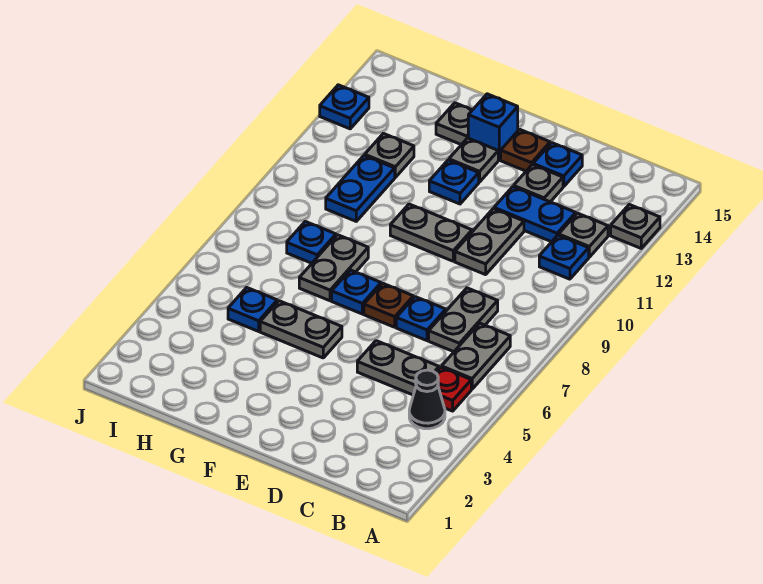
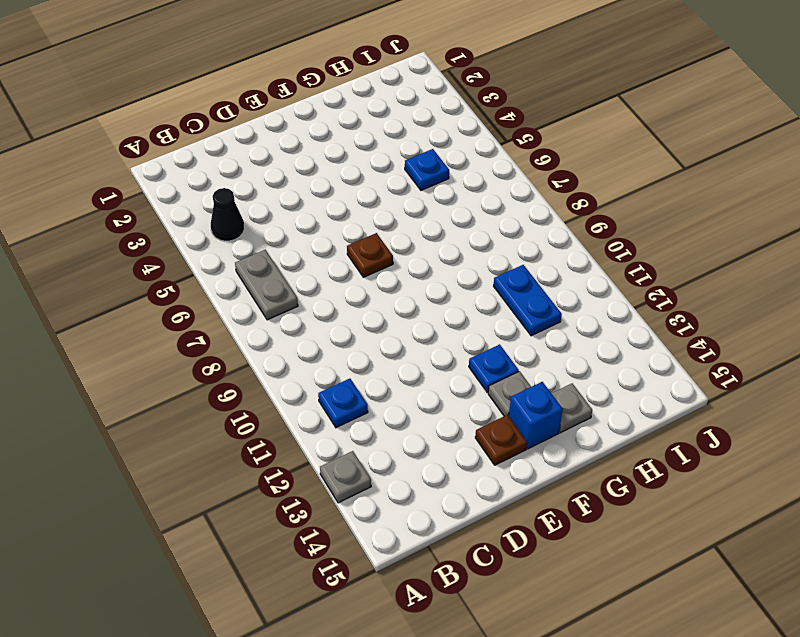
none -> red plate B5 level 1
none -> grey plate B12 level 1
none -> grey plate C5:D5 level 1

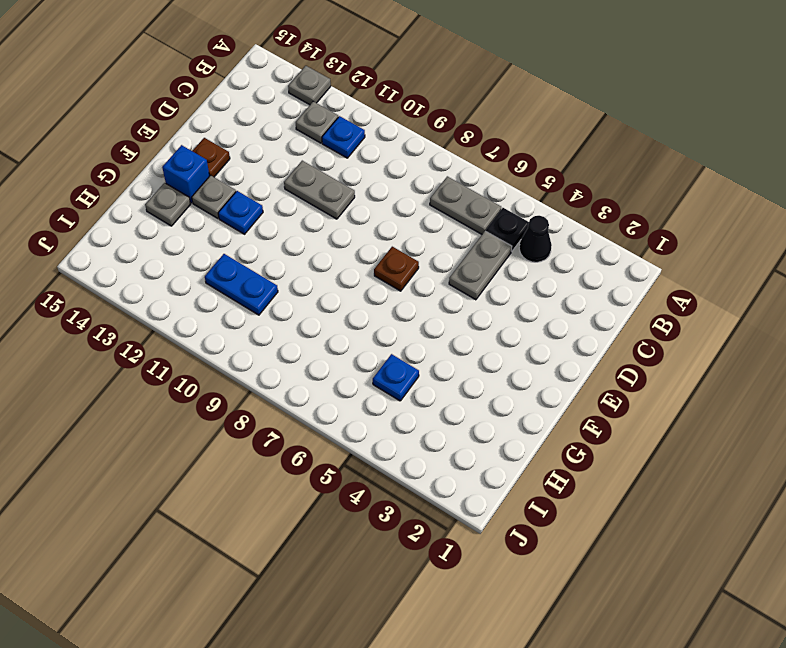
black plate B5 level 1 -> red plate B5 level 1
none -> grey plate C7:C8 level 1
none -> blue plate C12:D12 level 1
none -> blue plate D7 level 1

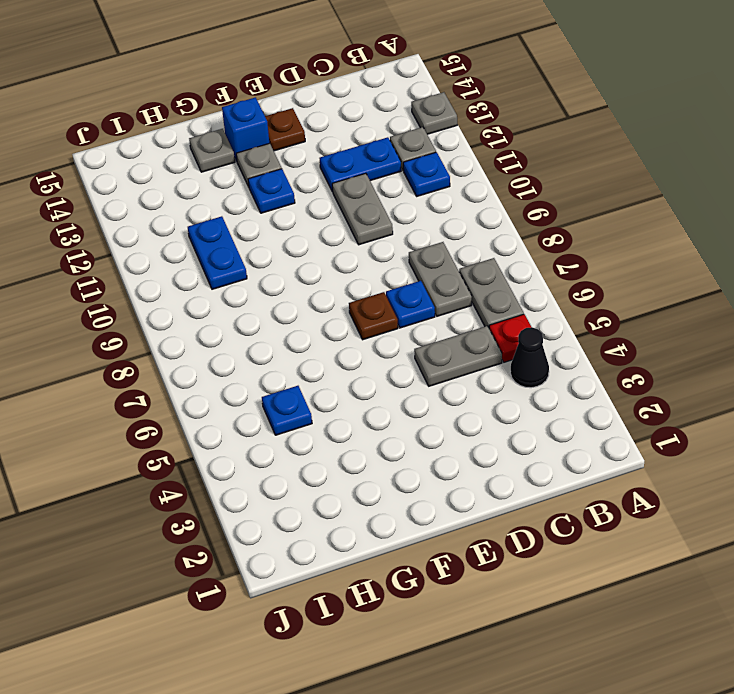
none -> grey plate D13 level 1
none -> blue plate D14 level 1
none -> grey plate E10:F10 level 1

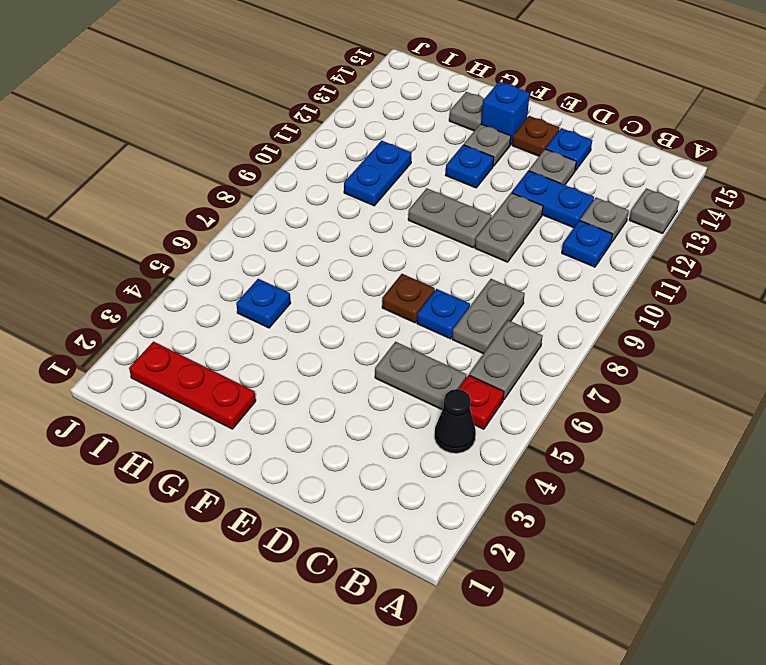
red plate G2:I2 level 1 -> none
none -> grey plate F5:G5 level 1
none -> blue plate F7 level 1
none -> grey plate G7:G8 level 1

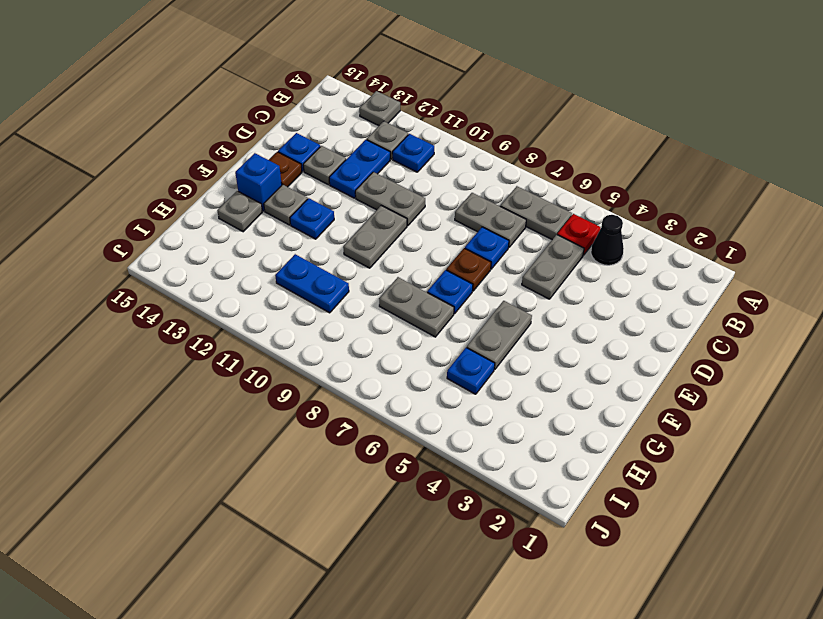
none -> blue plate H8 level 1
none -> grey plate H12 level 1
none -> blue plate J13 level 1

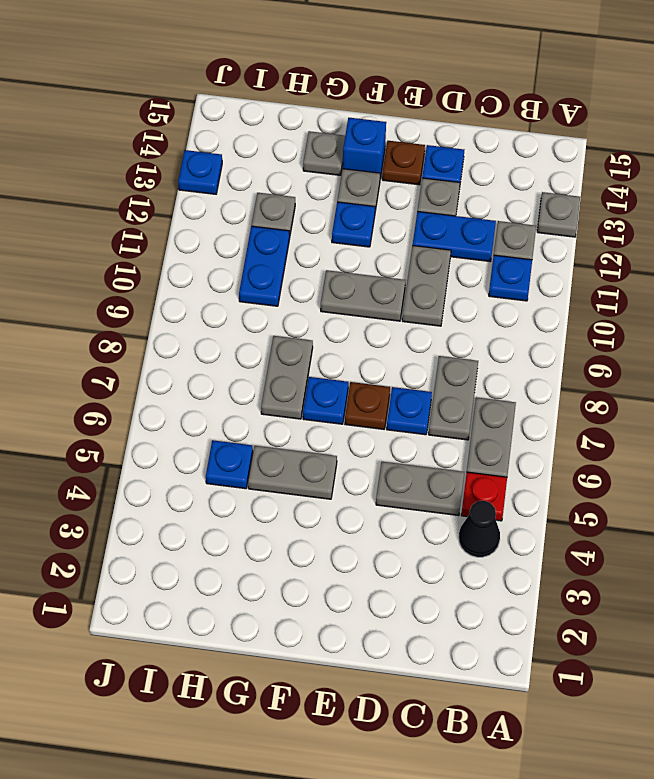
none -> blue plate H8 level 1

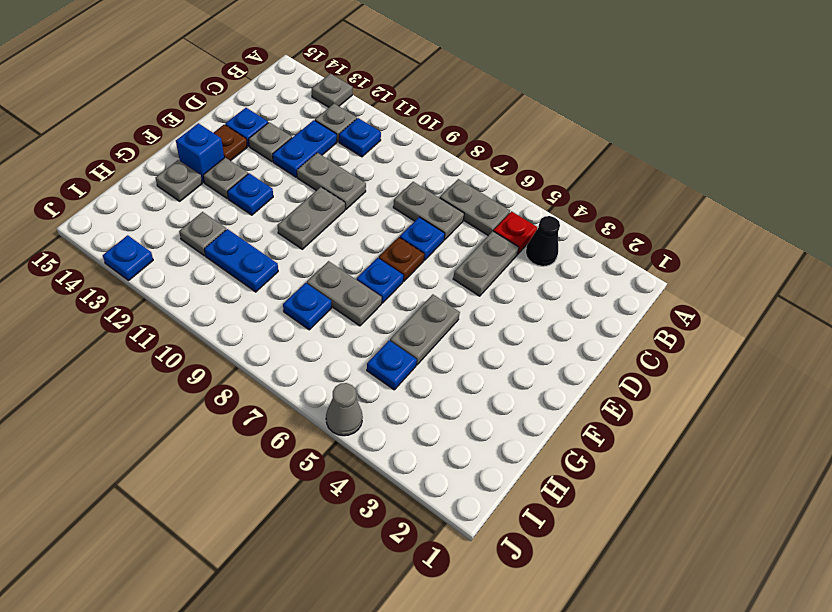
grey cone J5 level 1 -> none

